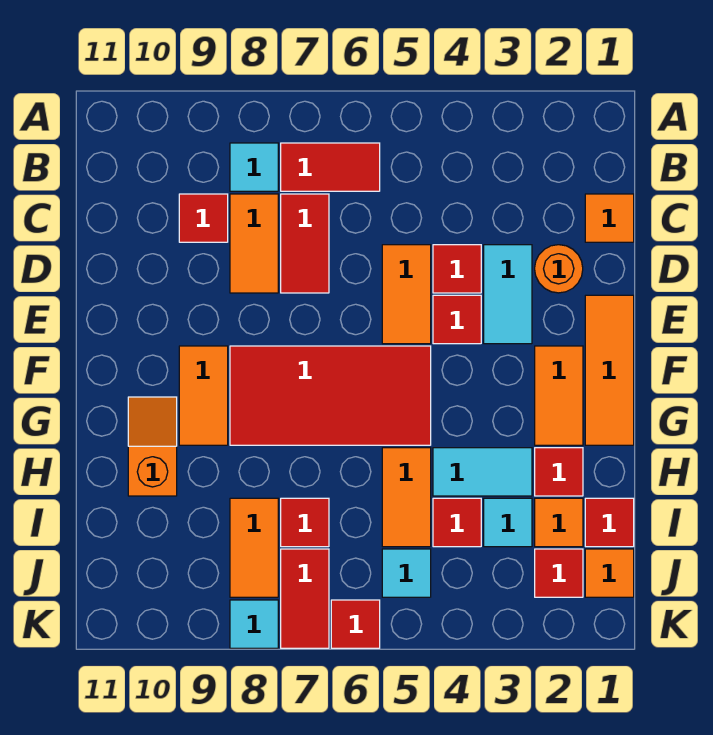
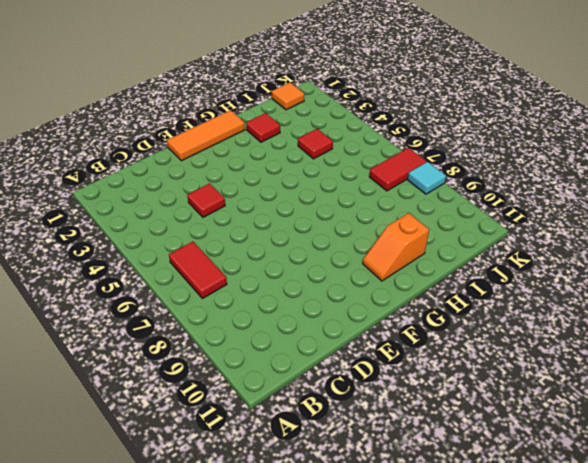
none -> cyan tile B8 level 1
none -> orange tile C1 level 1
none -> red tile C7:D7 level 1
none -> orange tile C8:D8 level 1

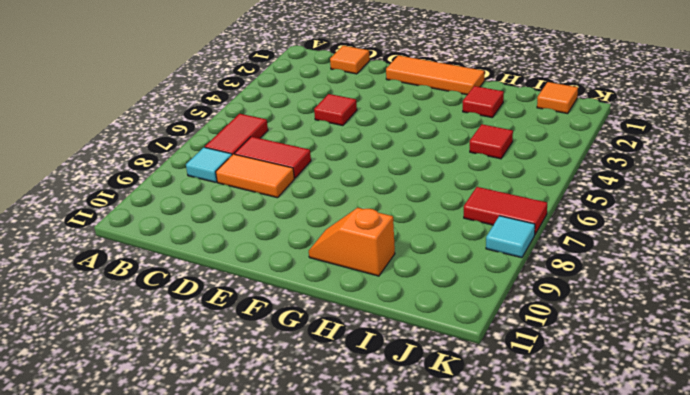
none -> red tile C9 level 1
none -> orange round brick D2 level 1
none -> cyan tile D3:E3 level 1
none -> orange tile D5:E5 level 1

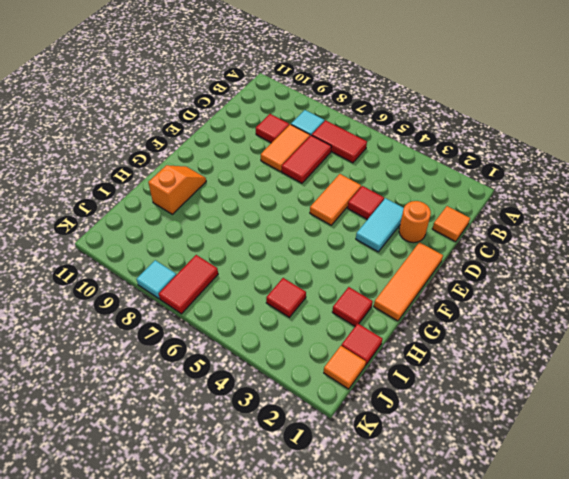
none -> red tile E4 level 1
none -> orange tile F2:G2 level 1
none -> red tile F5:G8 level 1
none -> orange tile F9:G9 level 1

